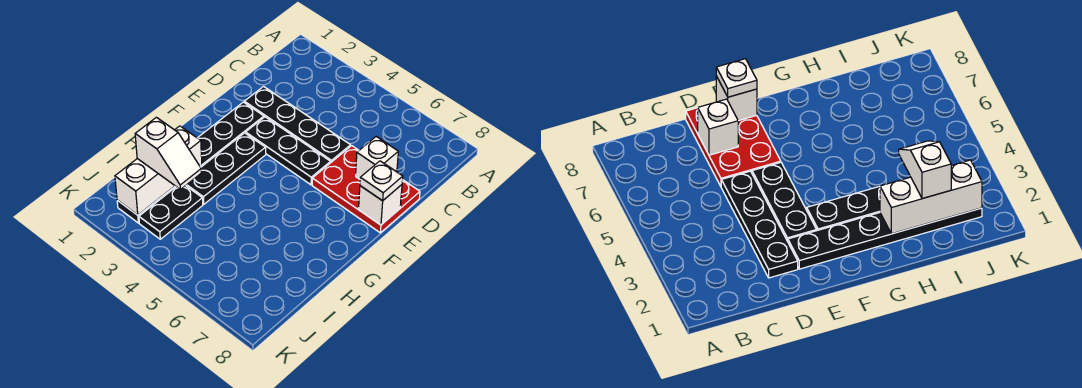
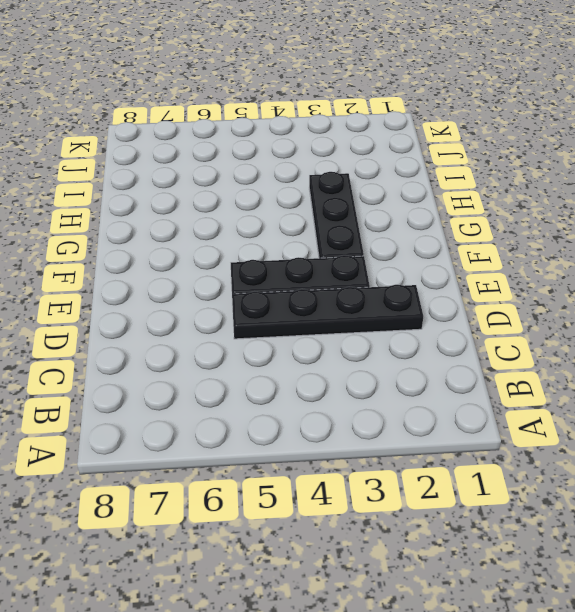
none -> red plate D6:E8 level 1
none -> black plate E2:J2 level 1

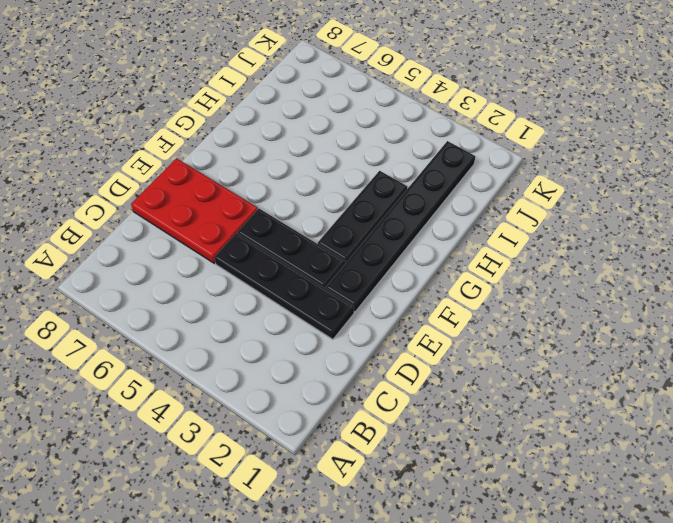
none -> black plate I3:J3 level 1
none -> white brick D7 level 2

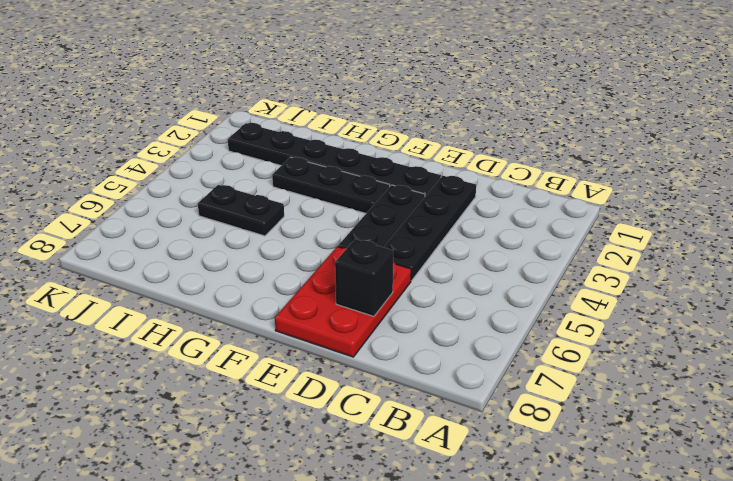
black brick D7 level 2 -> white brick D7 level 2
black plate H5:I5 level 1 -> black plate I3:J3 level 1
none -> white brick E8 level 2
none -> white brick H2:J2 level 2

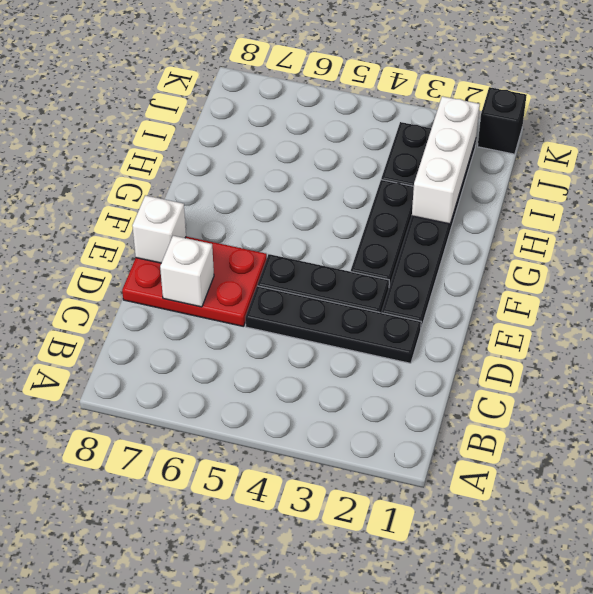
black brick K1 level 1 -> none
none -> white plate E8 level 3
none -> white slope I2:I3 level 3 top 2

